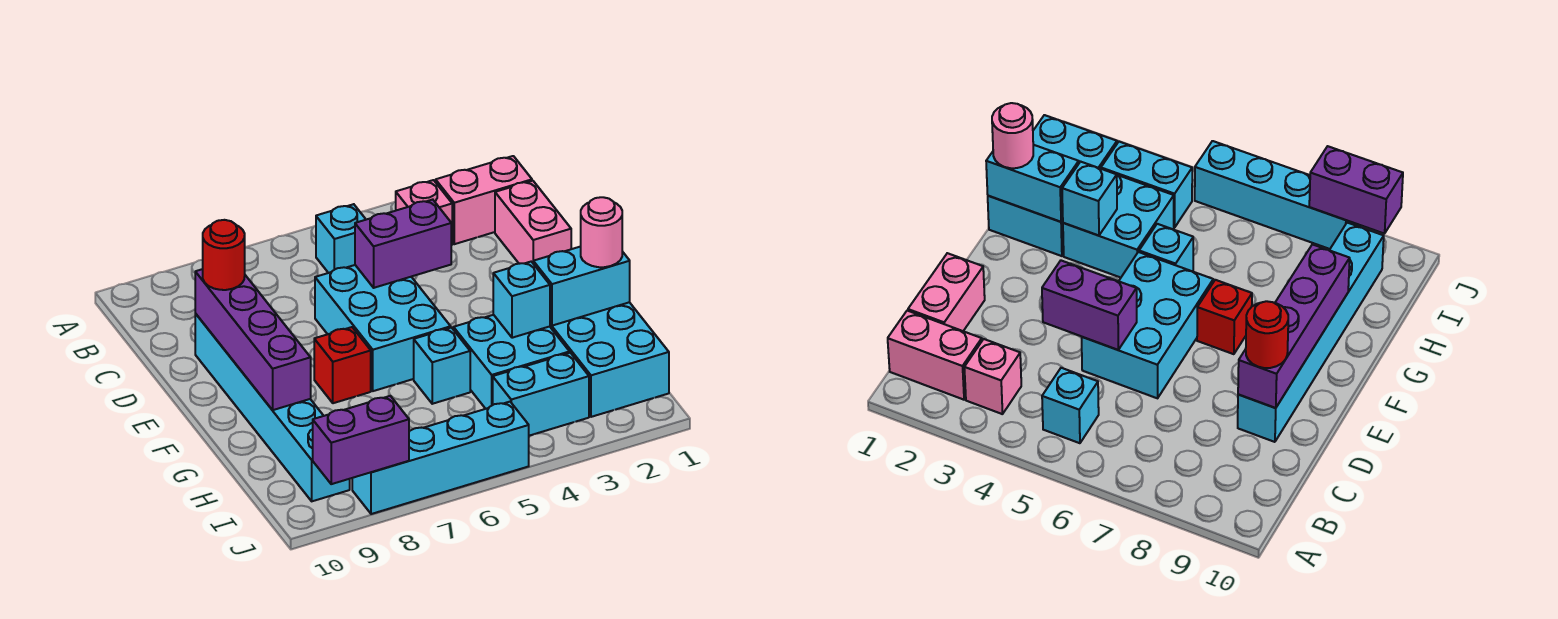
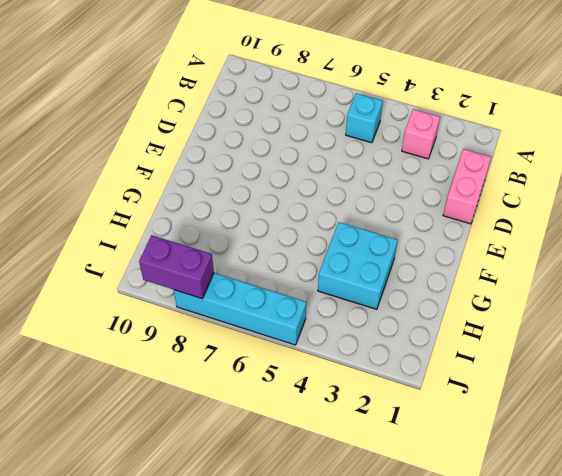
none -> pink brick B1:B2 level 1
none -> cyan brick D5:F6 level 1
none -> cyan brick D9:I9 level 1

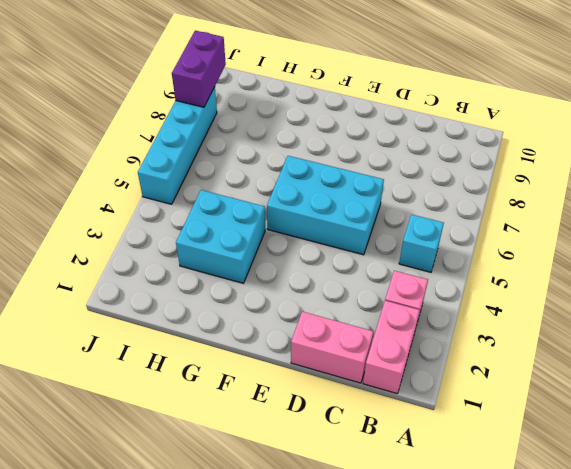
none -> cyan brick D9:I9 level 1
none -> red brick F7 level 1
none -> cyan brick G1:I2 level 1

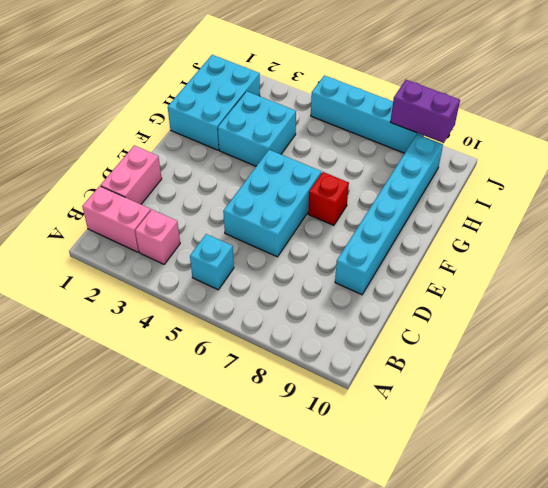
none -> cyan brick G5 level 1
none -> cyan brick I3:I4 level 1
none -> purple brick D4:D5 level 2

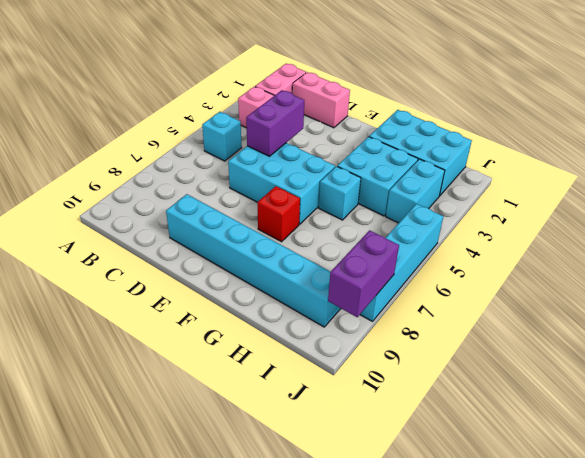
none -> purple brick D9:G9 level 2
none -> cyan brick G1:G2 level 2
none -> cyan brick G3 level 2

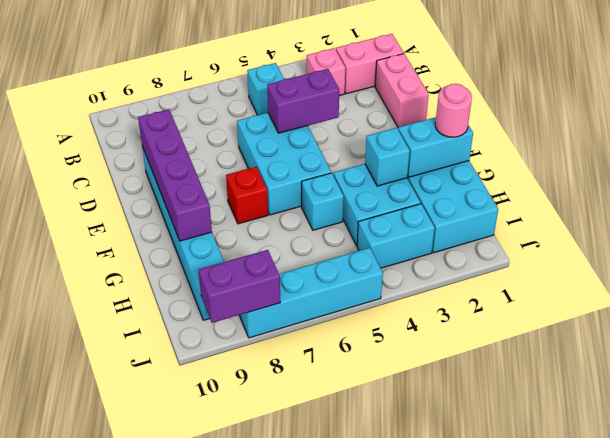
none -> red round brick D9 level 3

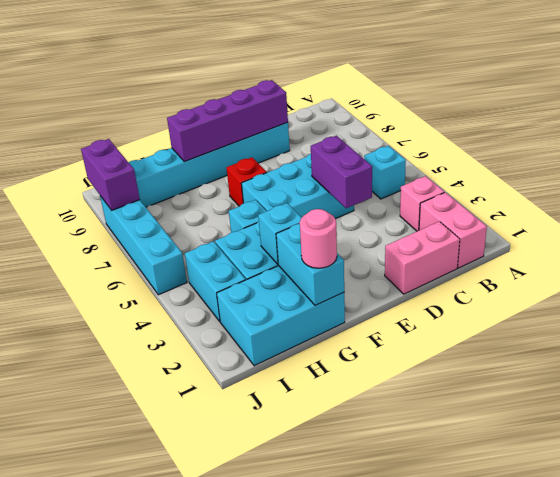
none -> red round brick D9 level 3

